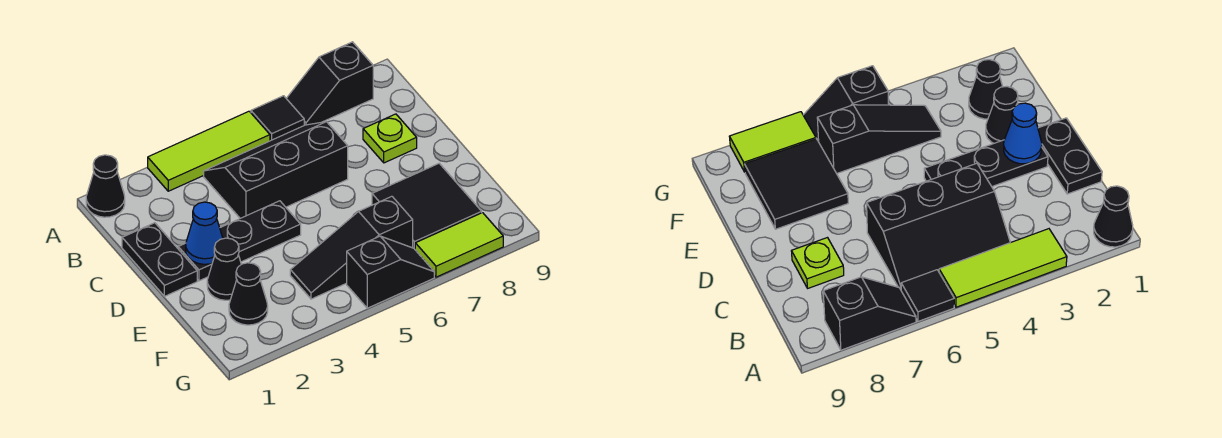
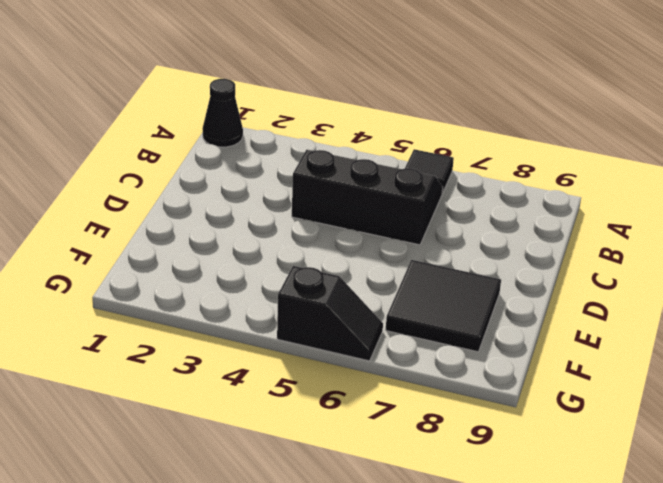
none -> lime tile A3:A5 level 1
none -> black slope A7:A8 level 1 top 8
none -> black plate C1:D1 level 1

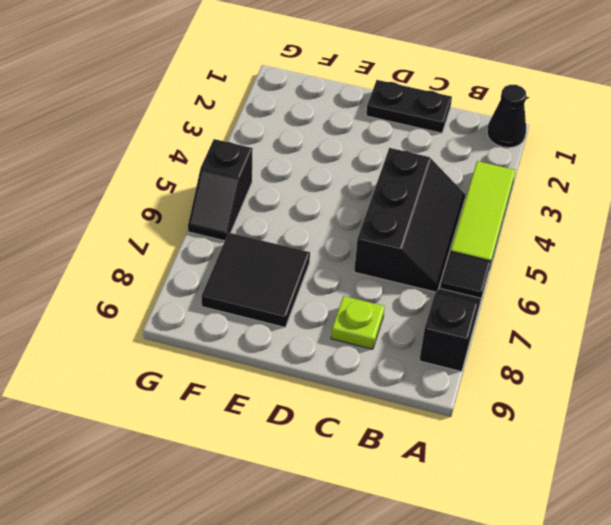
none -> black plate D2:D4 level 1
none -> black cone E2 level 1
none -> black cone F2 level 1

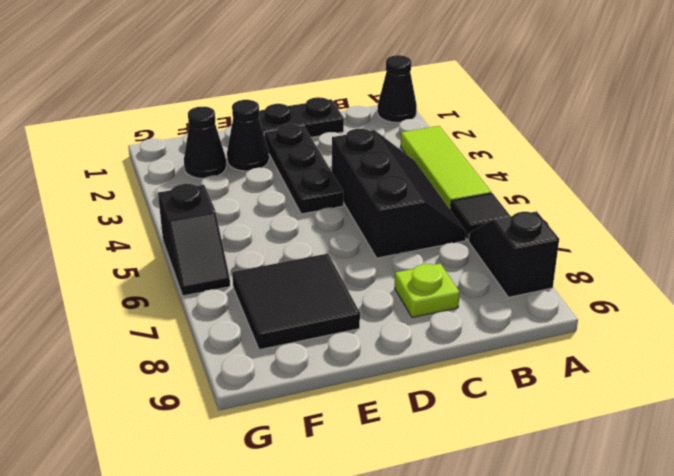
none -> black slope F4:F6 level 1 top 6
none -> lime tile G7:G8 level 1
none -> blue cone D2 level 2

